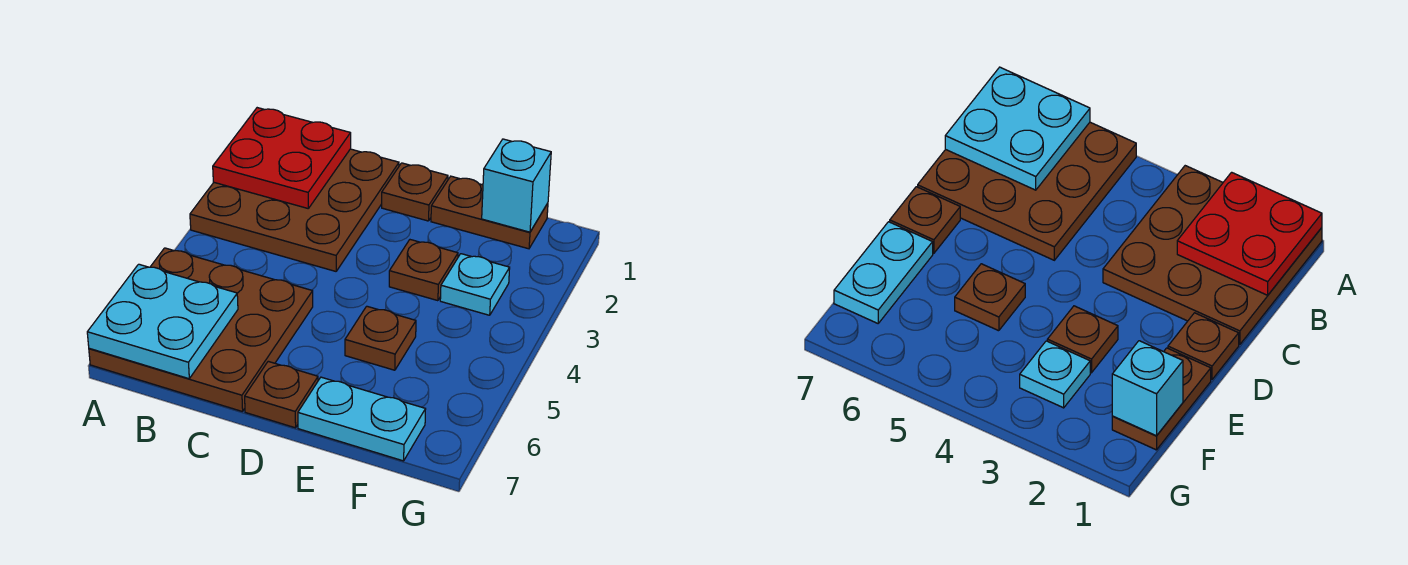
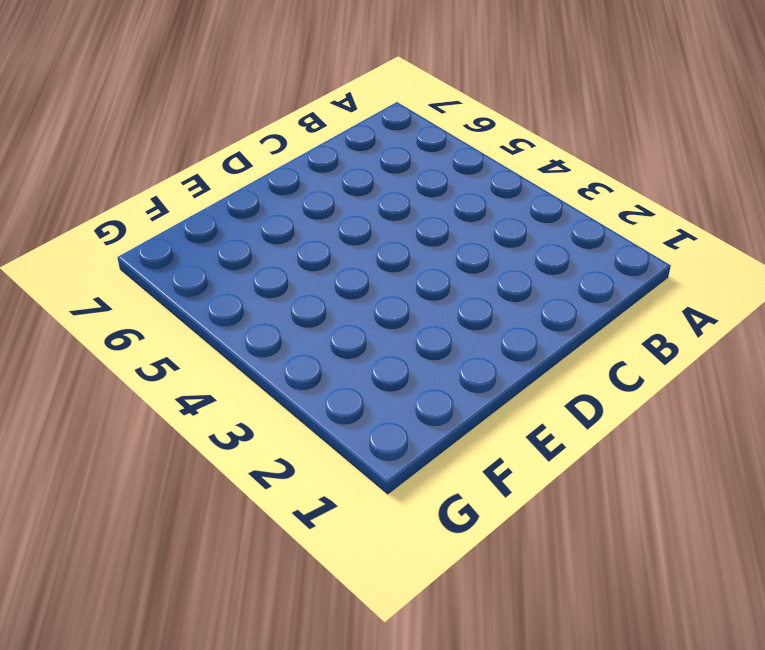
none -> brown plate A1:C3 level 1
none -> brown plate A5:C7 level 1
none -> brown plate D1 level 1

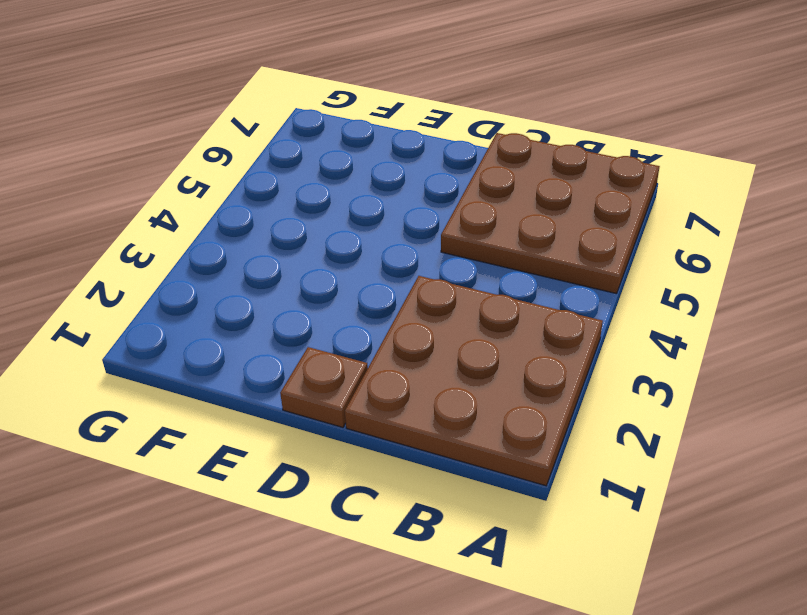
none -> brown plate D7 level 1
none -> brown plate E1:F1 level 1
none -> brown plate E3 level 1

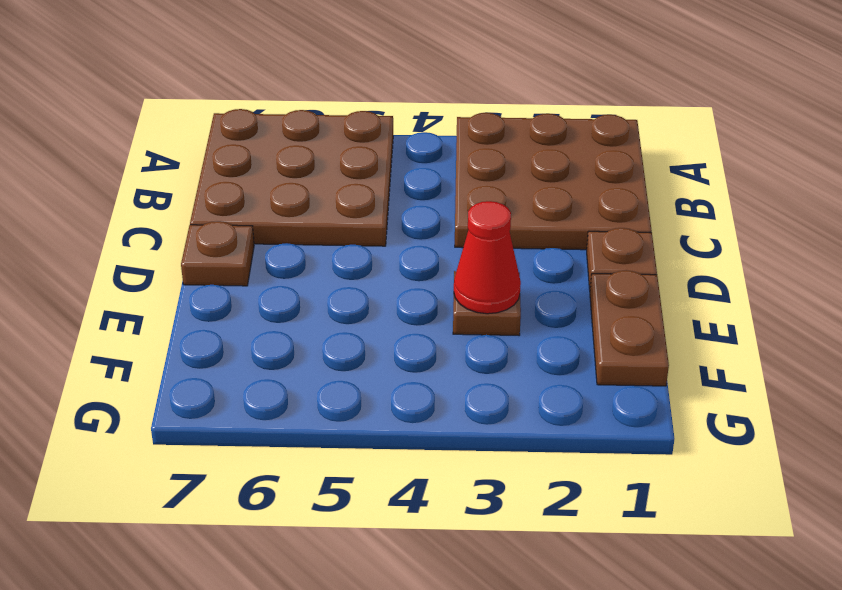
red cone E3 level 2 -> none
none -> brown plate E5 level 1
none -> cyan plate E7:F7 level 1
none -> cyan plate F3 level 1

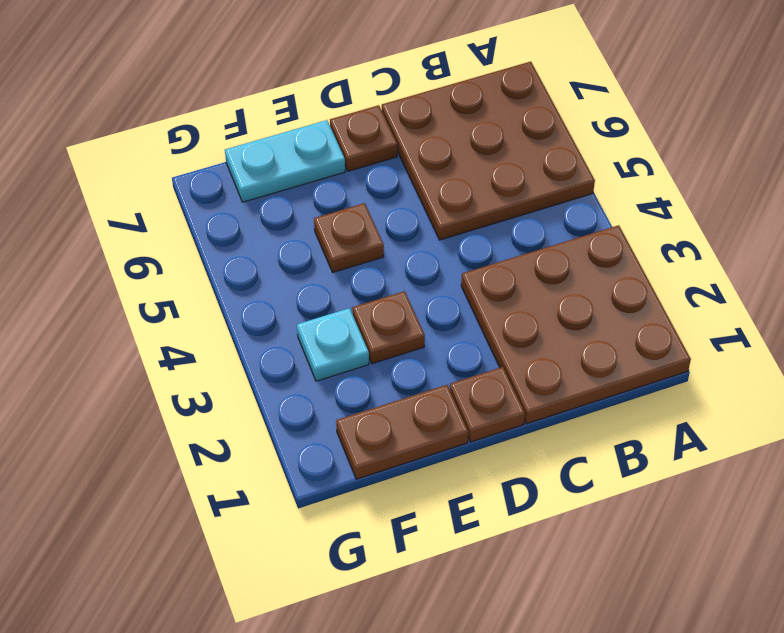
none -> red plate A1:B2 level 2
none -> cyan plate A6:B7 level 2
none -> cyan brick F1 level 2

